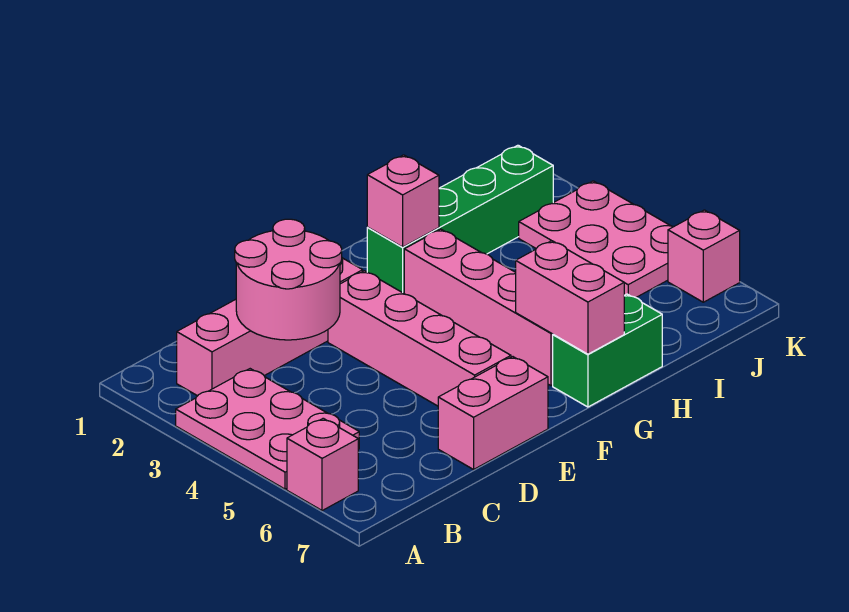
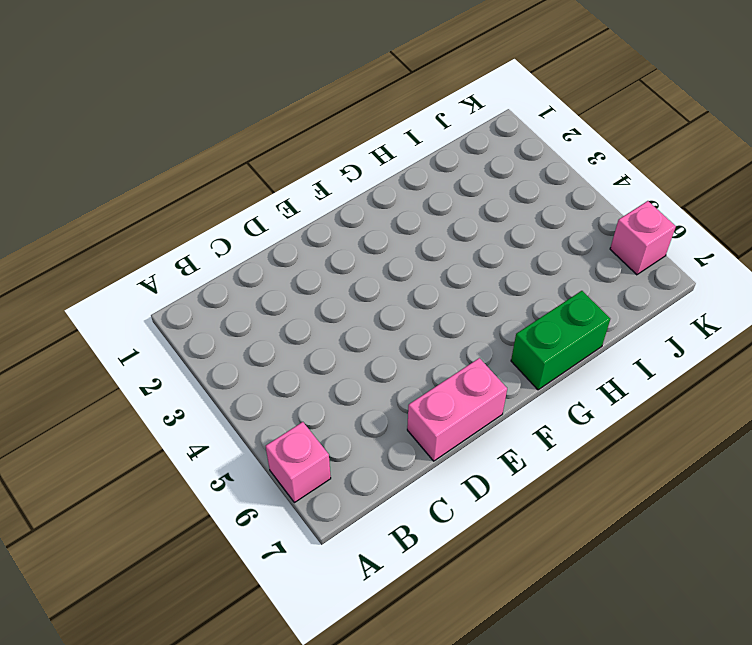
none -> pink plate A3:B5 level 1
none -> pink brick B2:E2 level 1
none -> pink brick E3:E6 level 1

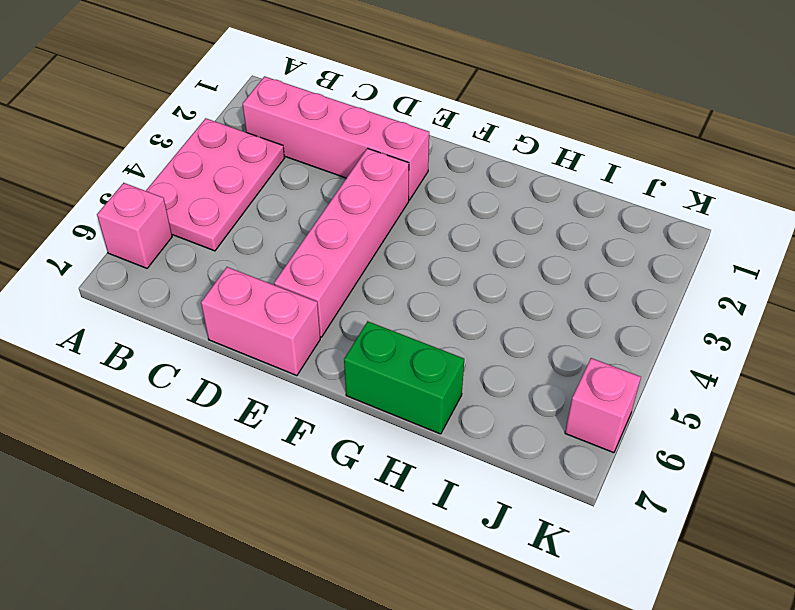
none -> green brick G2:J2 level 1
none -> pink brick G3:G6 level 1
none -> pink plate J3:K5 level 1

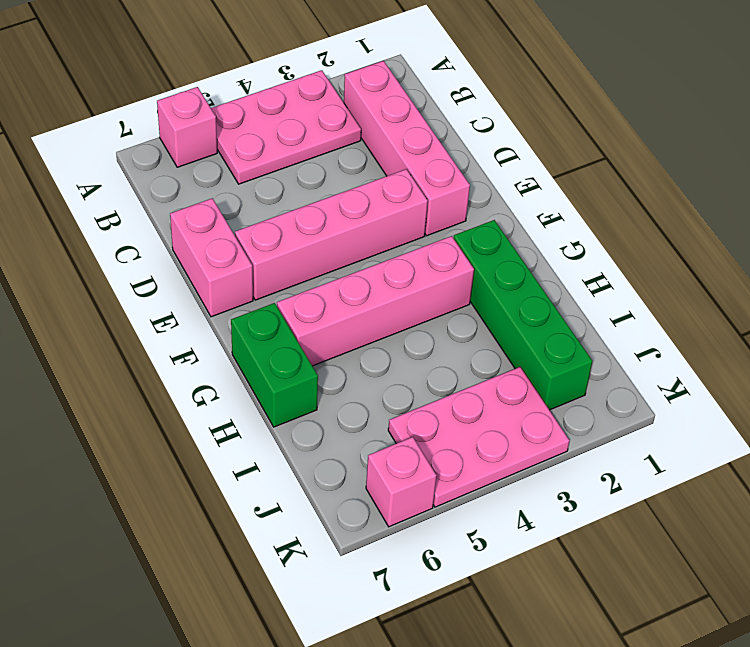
none -> pink round brick C2:D3 level 2
none -> pink brick G2 level 2
none -> pink brick G6:G7 level 2

